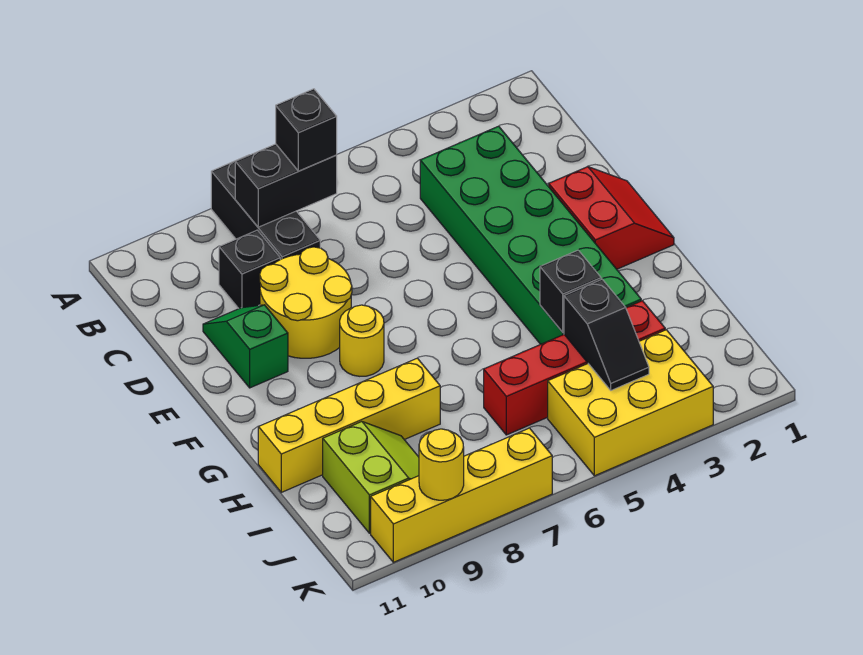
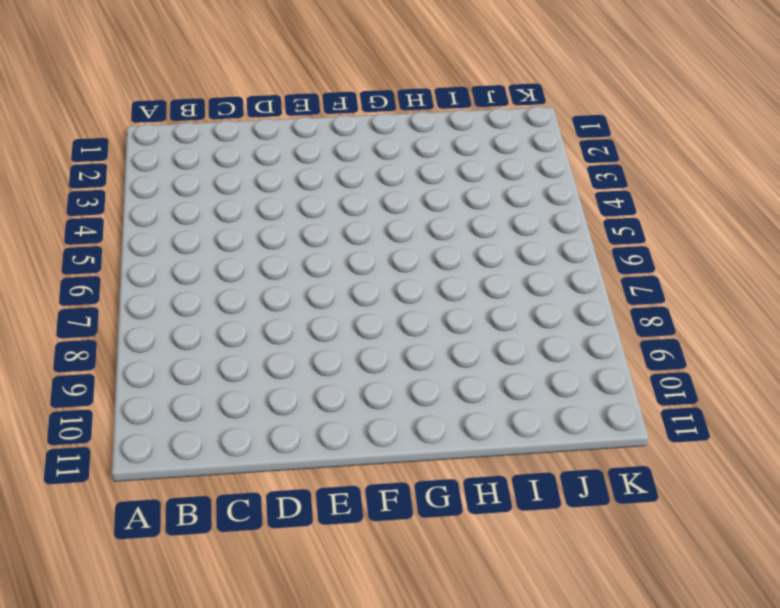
none -> black brick A8:C8 level 1
none -> green brick C3:H4 level 1
none -> black brick C9 level 1

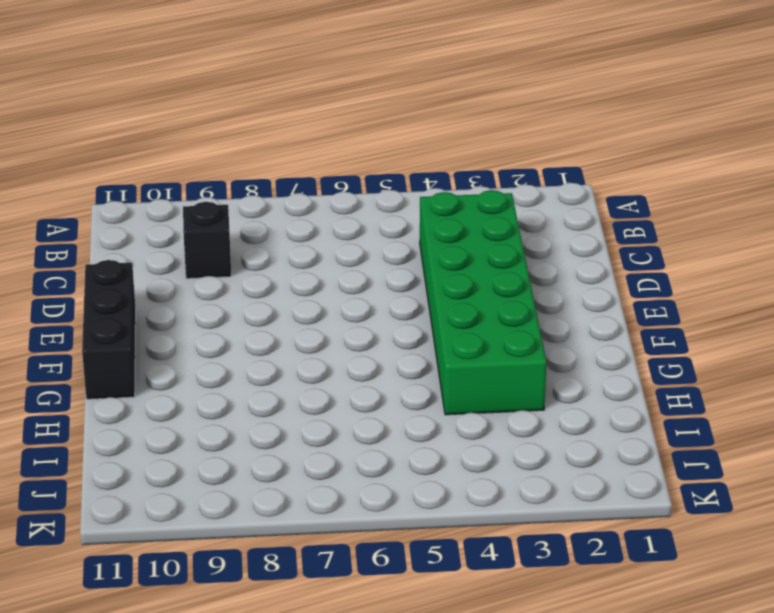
black brick E11:G11 level 1 -> black brick A8:C8 level 1
none -> yellow round brick D8:E9 level 1
none -> green slope D10:E10 level 1 top E
none -> red slope E1:F2 level 1 top 2

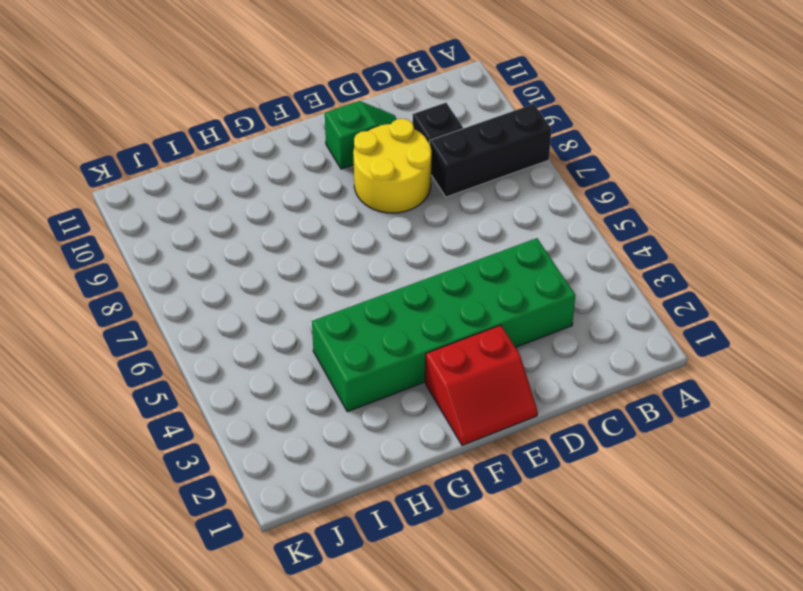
none -> yellow round brick F8 level 1
none -> yellow brick H8:H11 level 1
none -> red brick I3:I6 level 1

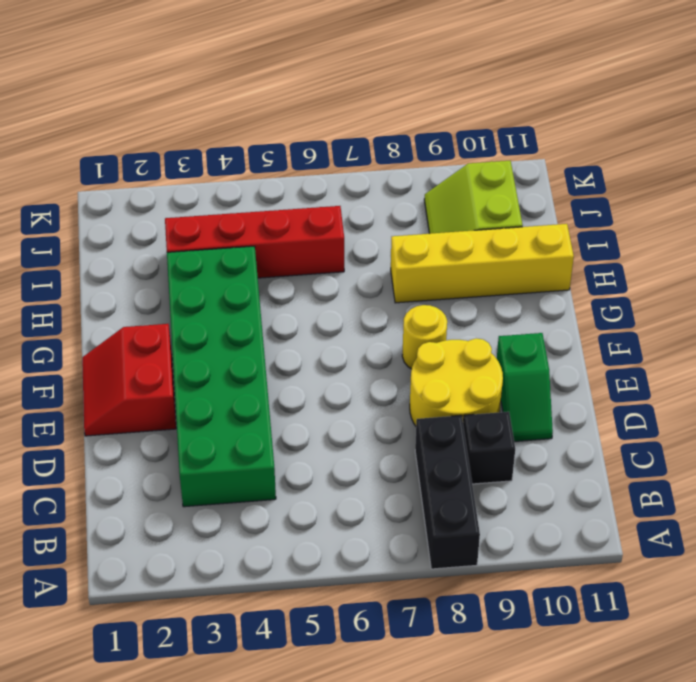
none -> yellow brick J3:K5 level 1
none -> yellow brick K7:K10 level 1
none -> black brick B7:B8 level 2

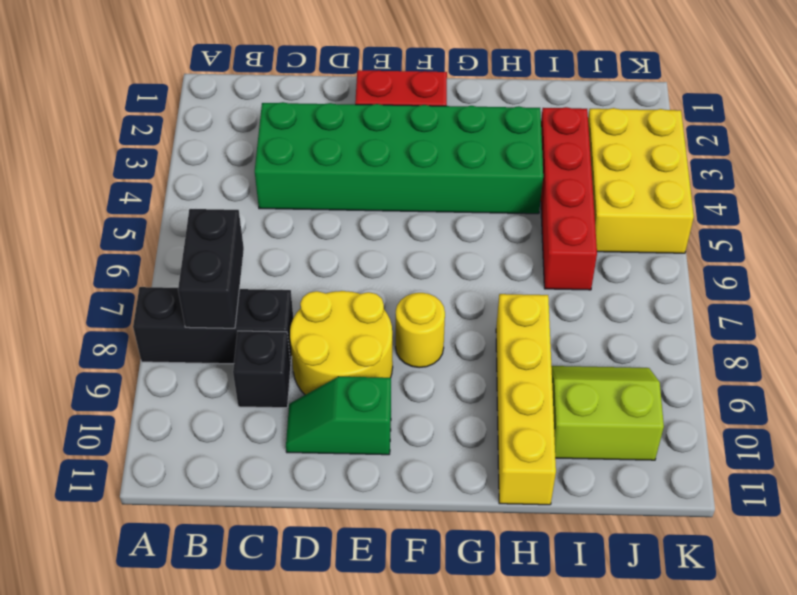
none -> yellow brick K7:K10 level 1
none -> black brick H4 level 2
none -> black slope I4:J4 level 2 top I

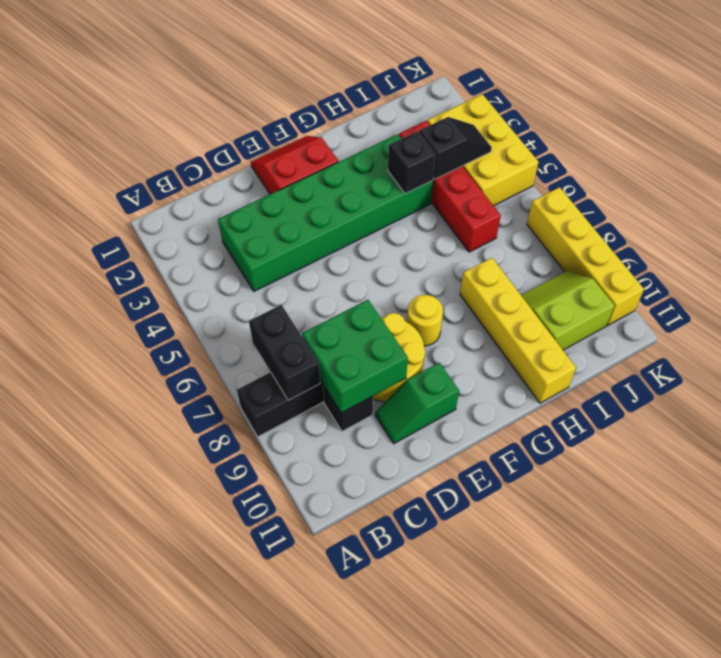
green brick C8:D9 level 2 -> none
none -> yellow round brick K9 level 2
none -> black brick B7 level 3

